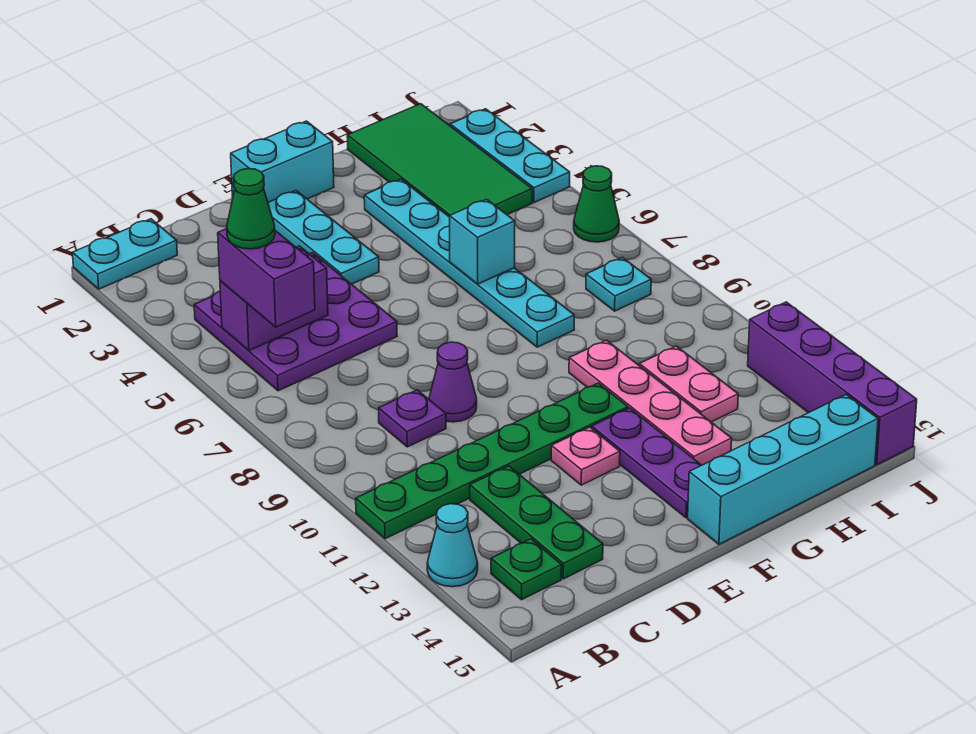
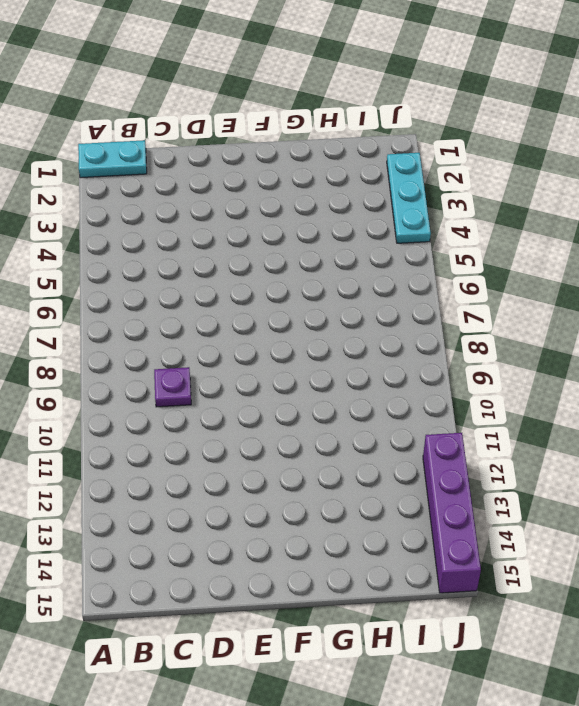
none -> green plate A11:F11 level 1
none -> cyan cone A13 level 1
none -> purple plate B4:D6 level 1

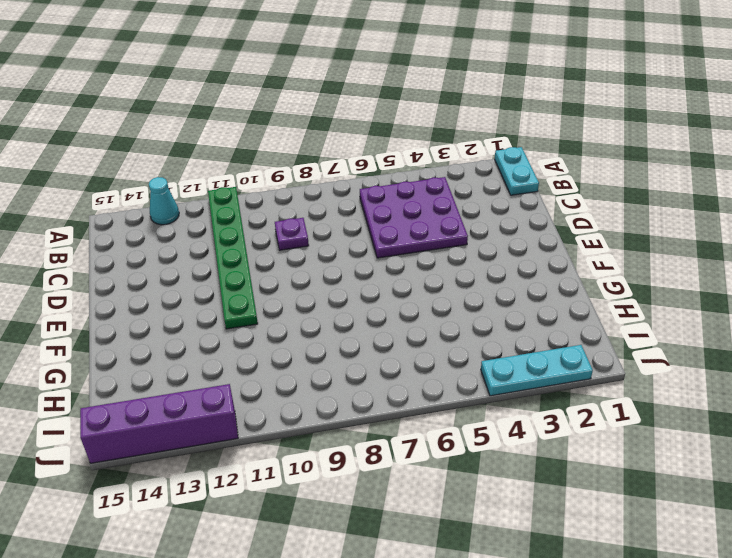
none -> green plate B14 level 1
none -> green plate C12:C14 level 1
none -> purple cone D9 level 1

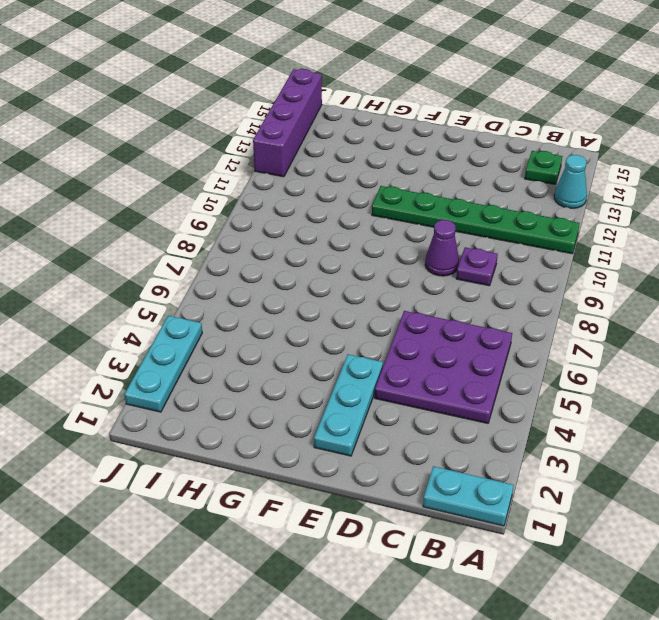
none -> green plate C12:C14 level 1
none -> cyan brick E1:F1 level 1
none -> pink plate E12 level 1

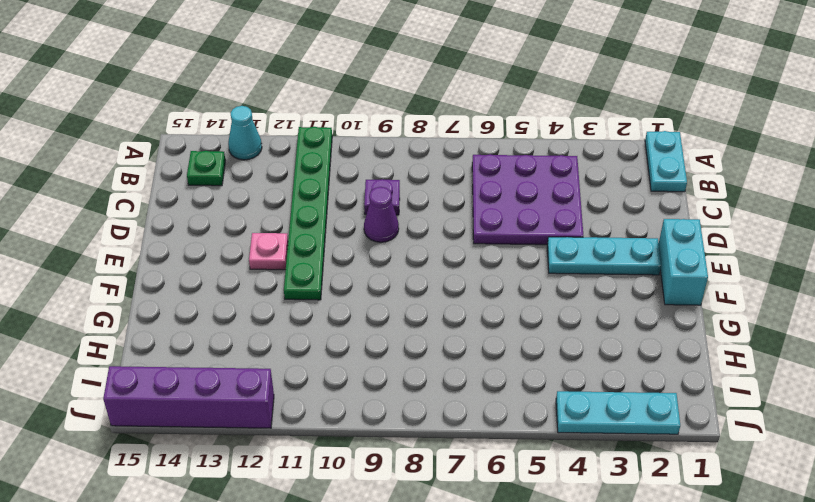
none -> green plate C12:C14 level 1
none -> purple plate F12:F14 level 1
none -> cyan brick F15:I15 level 1

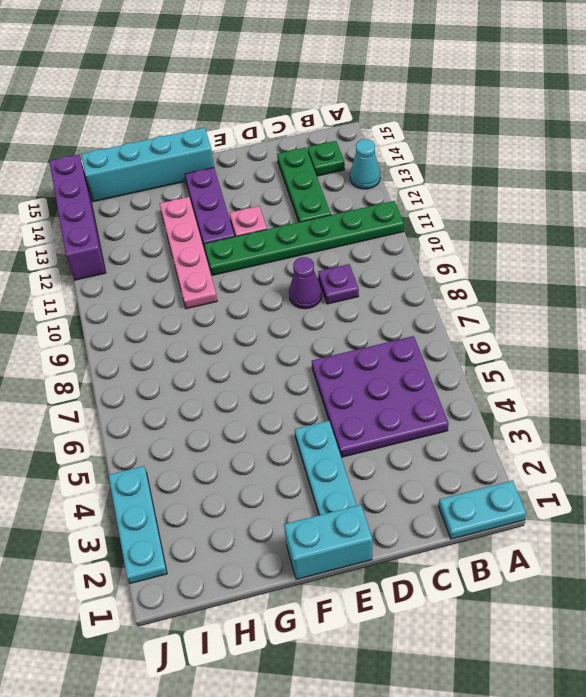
none -> cyan plate G3:G8 level 1
none -> green tile H1:I4 level 1
none -> pink plate H11:H12 level 1

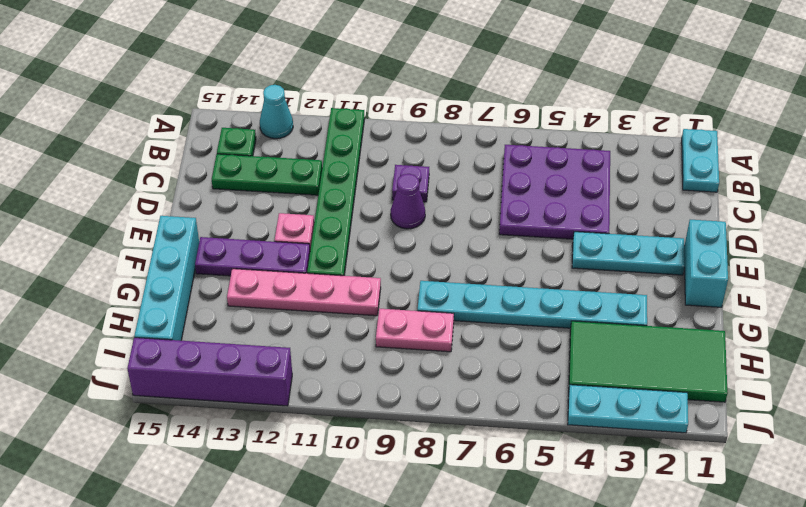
pink plate H8:H9 level 1 -> pink plate H11:H12 level 1
none -> cyan plate I8 level 1
none -> green cone J6 level 1
none -> purple brick B5:C5 level 2

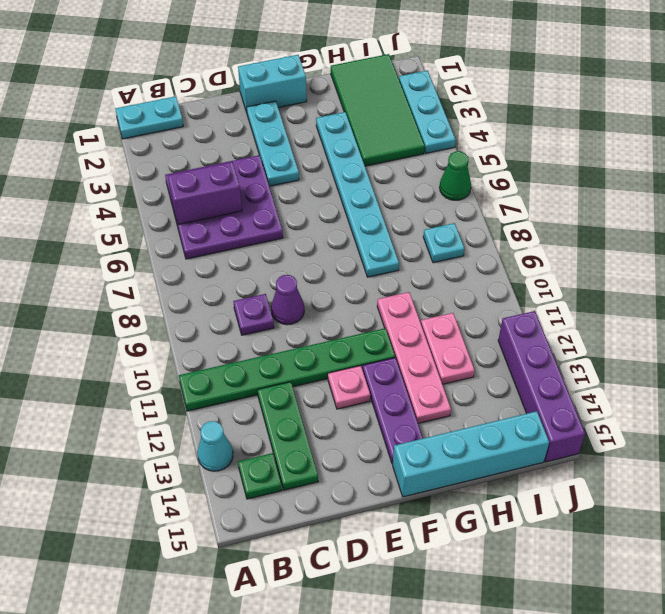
none -> cyan brick G6 level 2
none -> purple brick B5:B6 level 3
none -> green cone B5 level 4

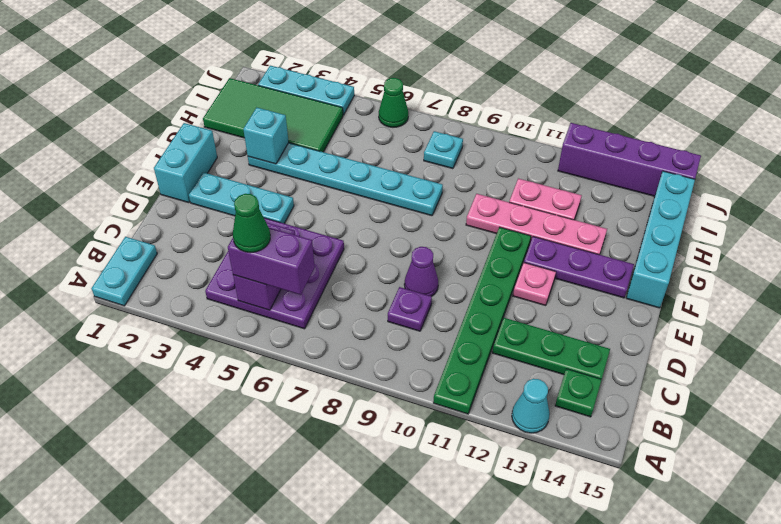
cyan brick G3 level 2 -> cyan brick G6 level 2

